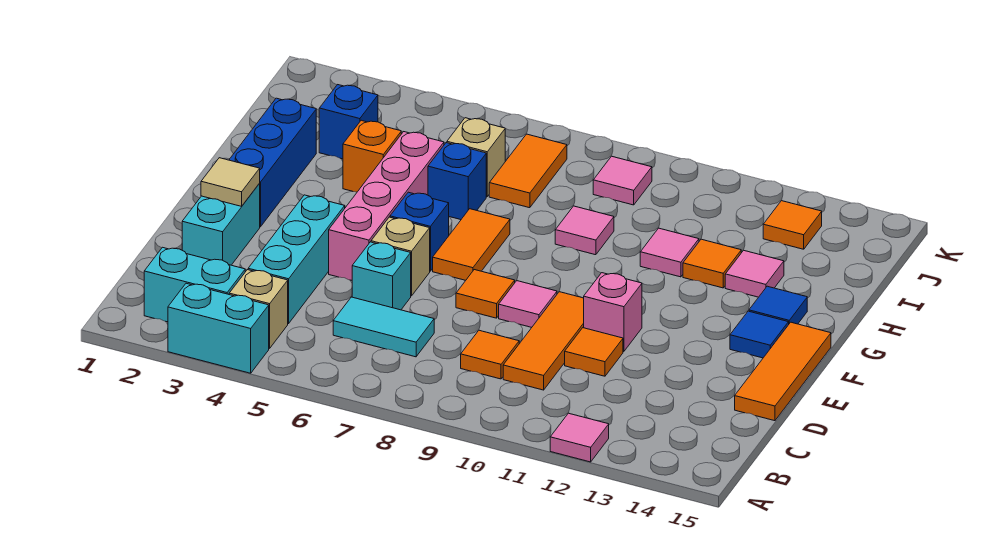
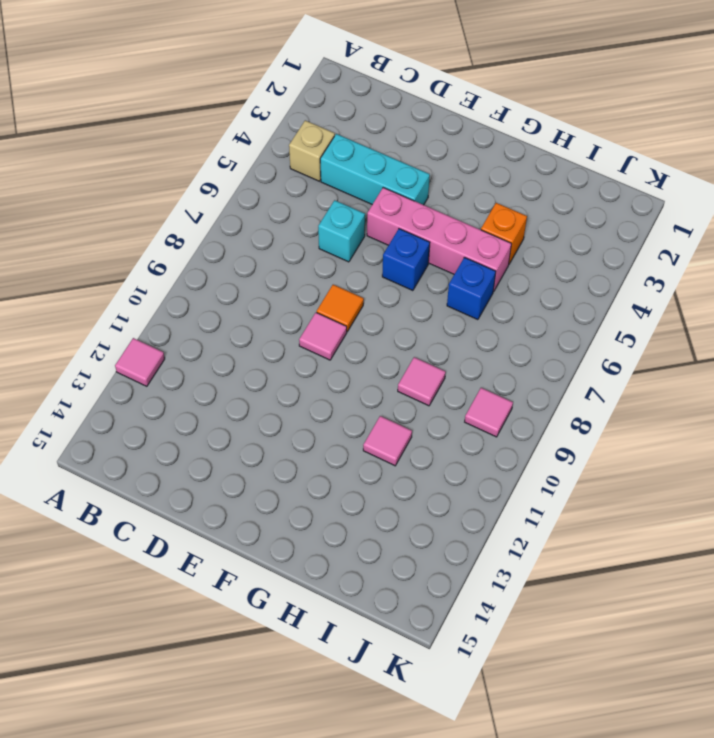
none -> cyan brick A3:A4 level 1
none -> cyan brick B2:B3 level 1
none -> cyan tile C6:C7 level 1
none -> orange tile C9 level 1

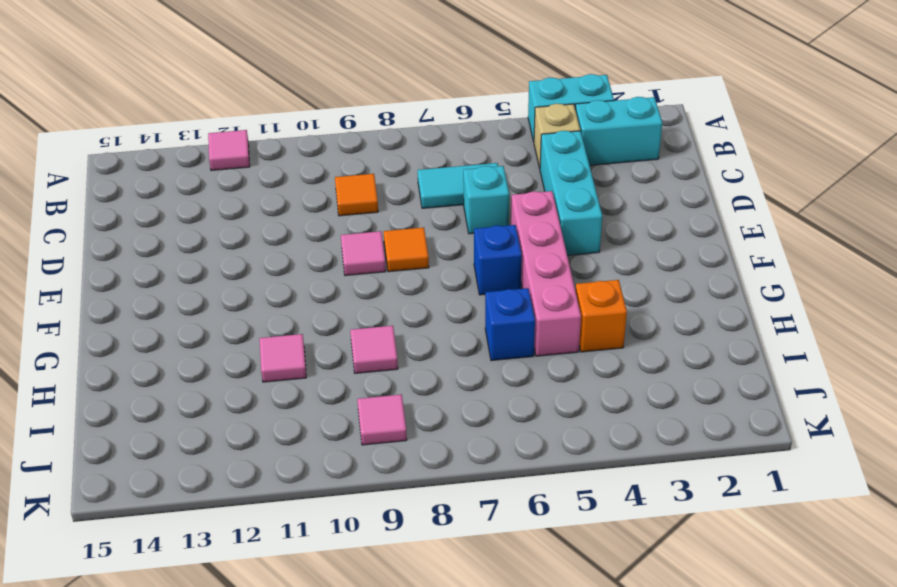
none -> orange tile C10:E10 level 1
none -> cyan brick D2:E2 level 1
none -> orange tile D11 level 1
none -> orange tile D15:F15 level 1

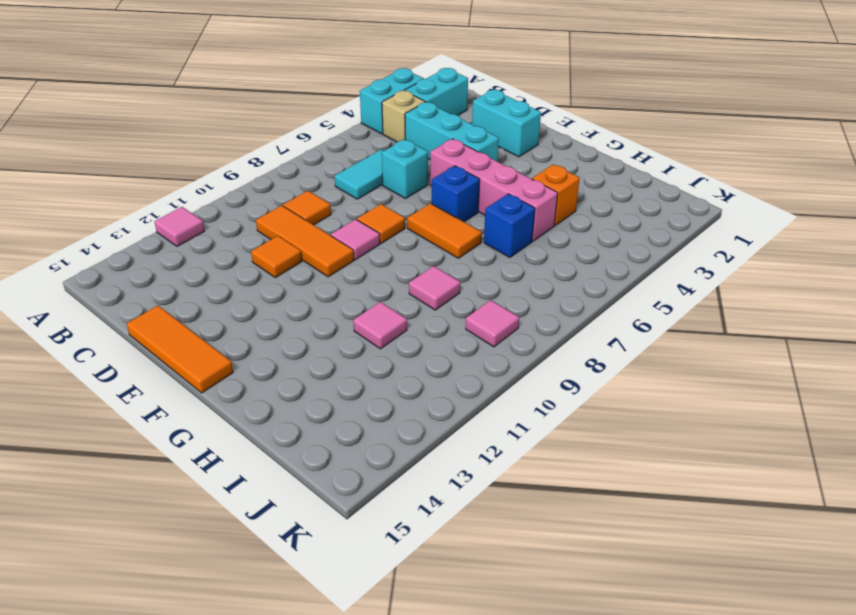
none -> tan brick E6 level 1
none -> pink brick E11 level 1
none -> blue brick F2:H2 level 1
none -> blue tile F14 level 1

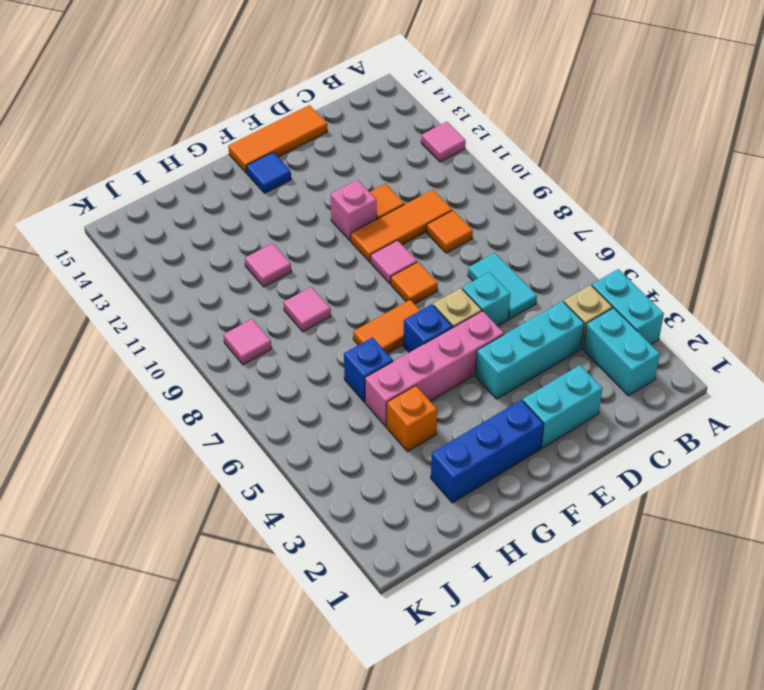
none -> blue tile G14 level 1
none -> orange tile H12 level 1
none -> pink tile H13 level 1
none -> blue brick I3 level 1

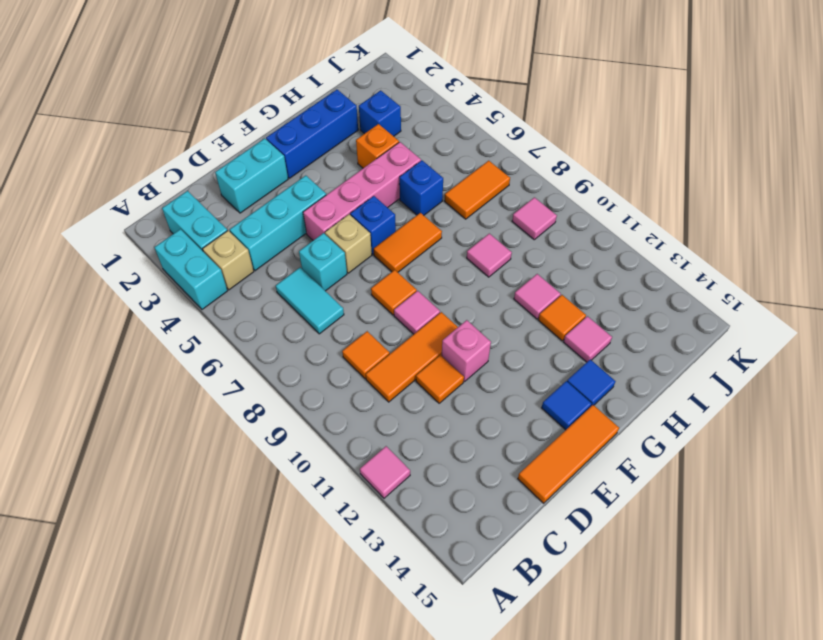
none -> tan brick I6 level 1
none -> orange tile J13 level 1
none -> tan tile E2 level 2

